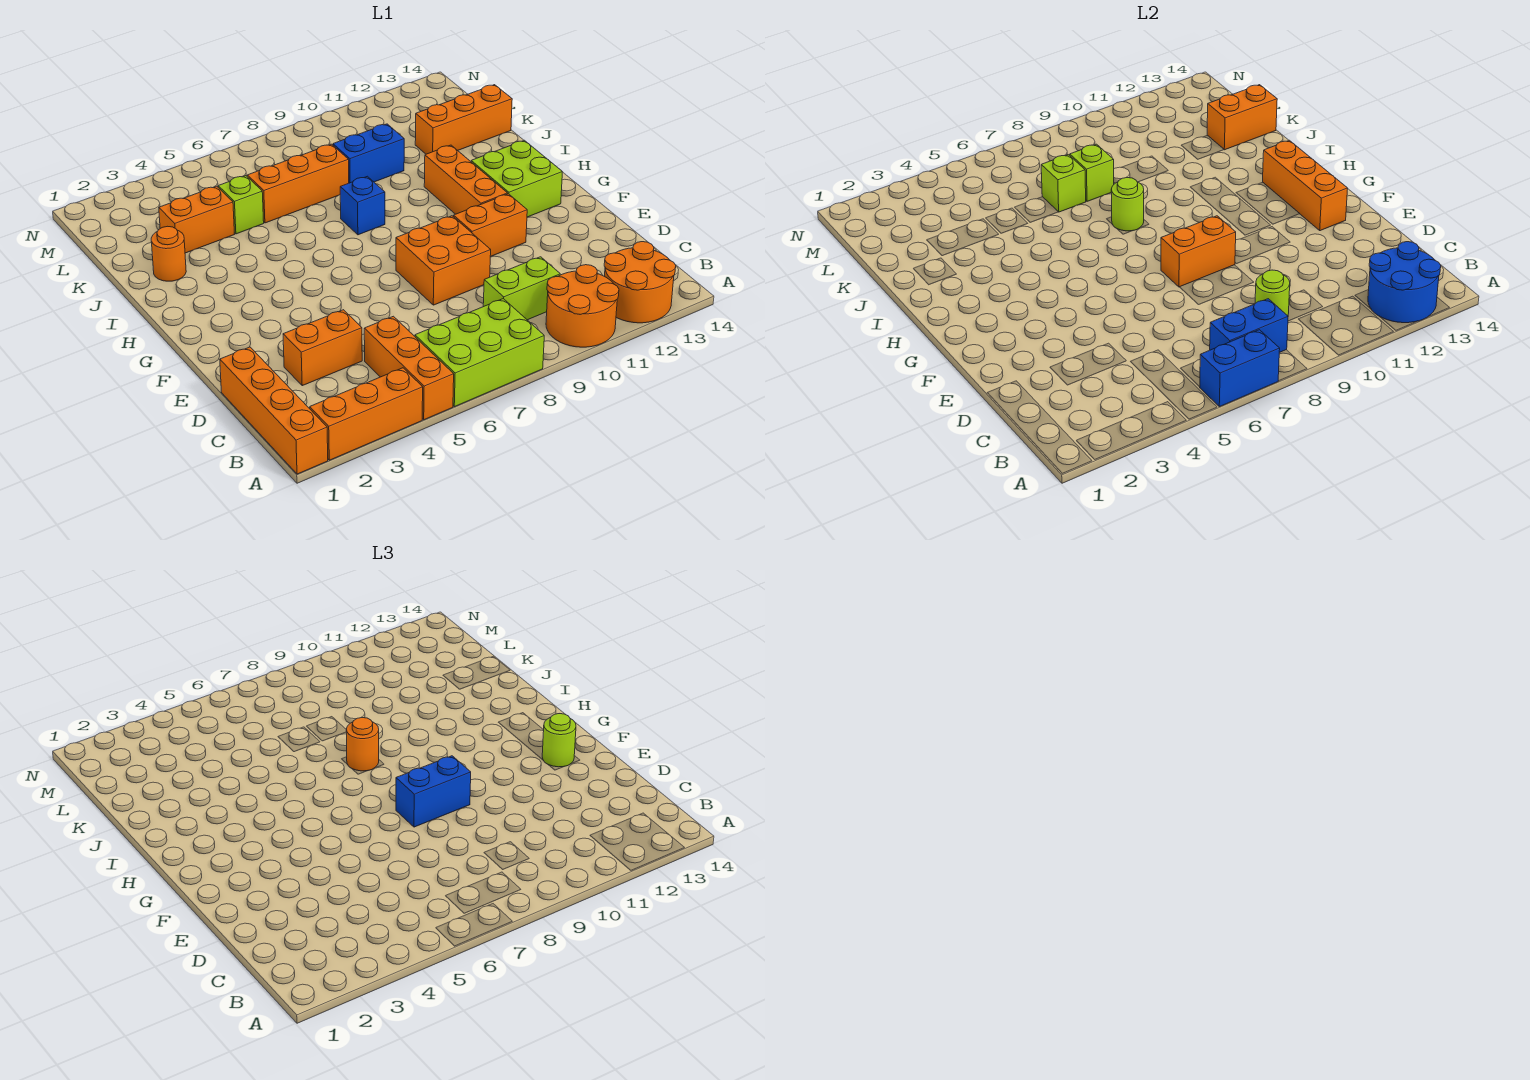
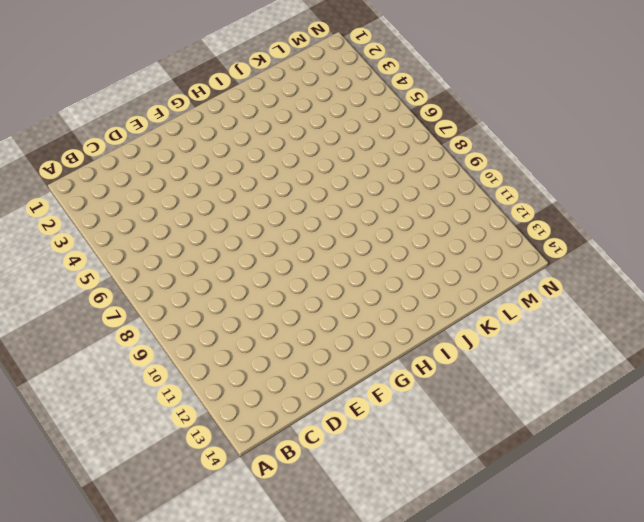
none -> orange brick A1:D1 level 1
none -> orange brick A2:A4 level 1
none -> orange brick A5:C5 level 1
none -> lime brick A6:B8 level 1

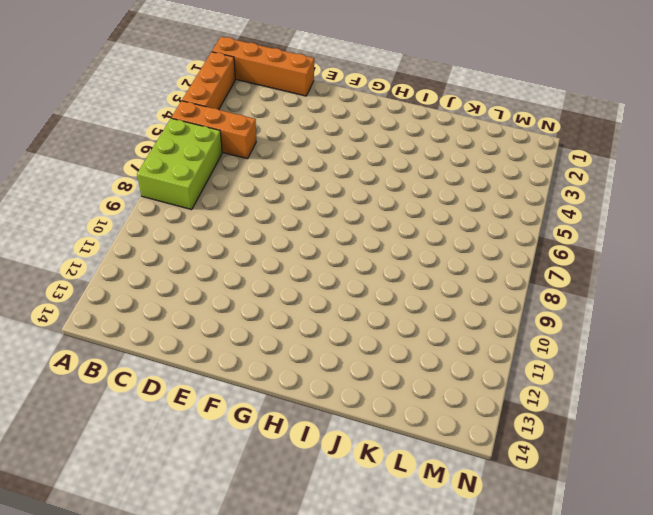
none -> orange round brick A10:B11 level 1
none -> orange round brick A12:B13 level 1
none -> lime brick C9:C10 level 1
none -> orange brick D3:D4 level 1

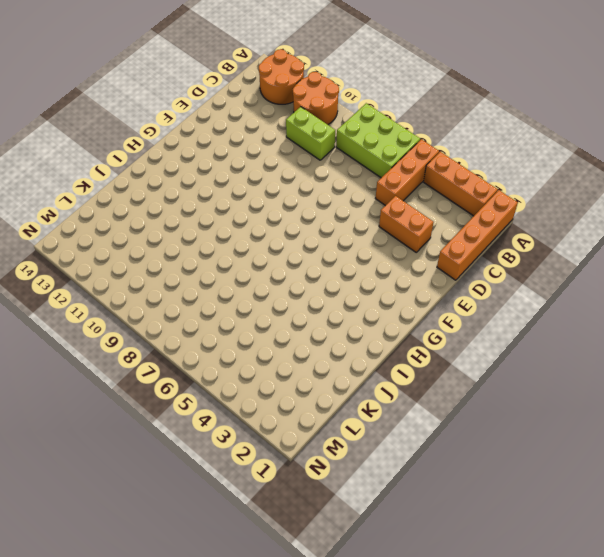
none -> orange brick E8:F9 level 1
none -> orange brick F10:F11 level 1
none -> orange brick G11:I11 level 1
none -> lime brick G12:H13 level 1

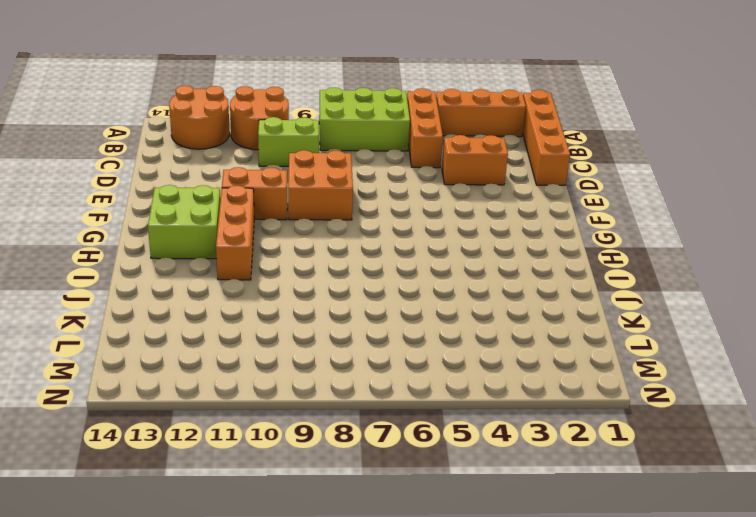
none -> blue brick I8 level 1
none -> orange round brick J2 level 1
none -> orange brick K3:K4 level 1
none -> lime brick K5 level 1

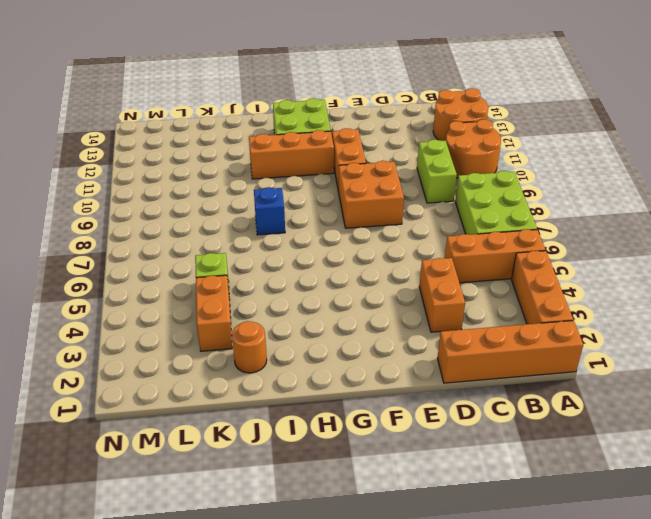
none -> orange brick K6:K8 level 1
none -> blue brick K9:K10 level 1
none -> orange brick K12:K14 level 1
none -> blue brick A6:A7 level 2

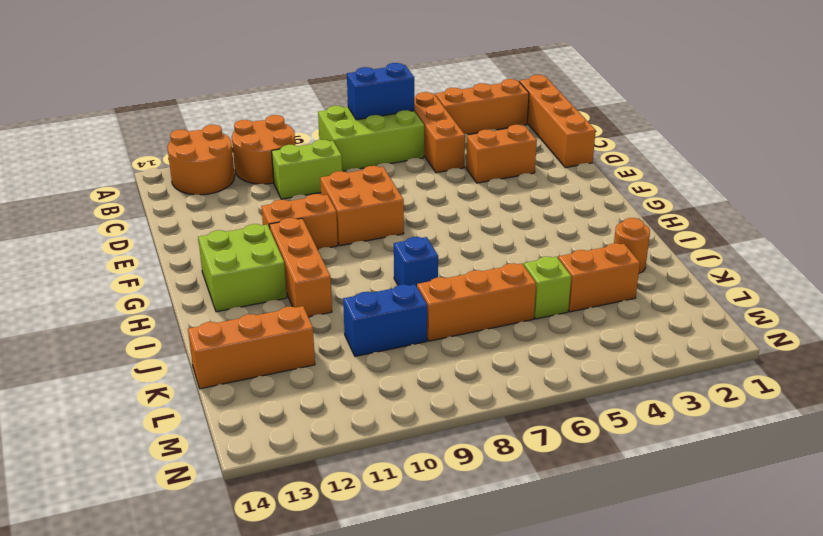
none -> blue round brick A12:B13 level 2
none -> blue brick B7:B8 level 2
none -> lime round brick C9 level 2
none -> orange brick F8:F9 level 2

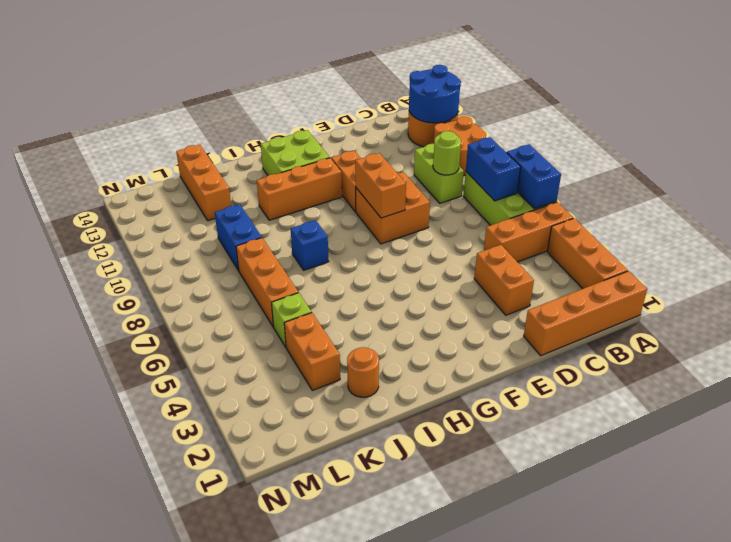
none -> orange brick F13:H13 level 2
none -> lime round brick I8 level 2
none -> lime brick K7 level 2
none -> lime brick K8 level 2

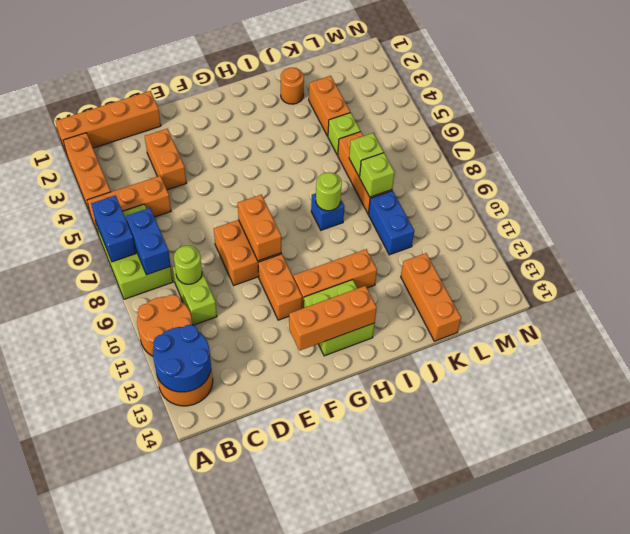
none -> orange brick K13:K14 level 2
none -> blue brick F8:F9 level 3
none -> lime round brick F13 level 3
none -> orange round brick I8 level 3

